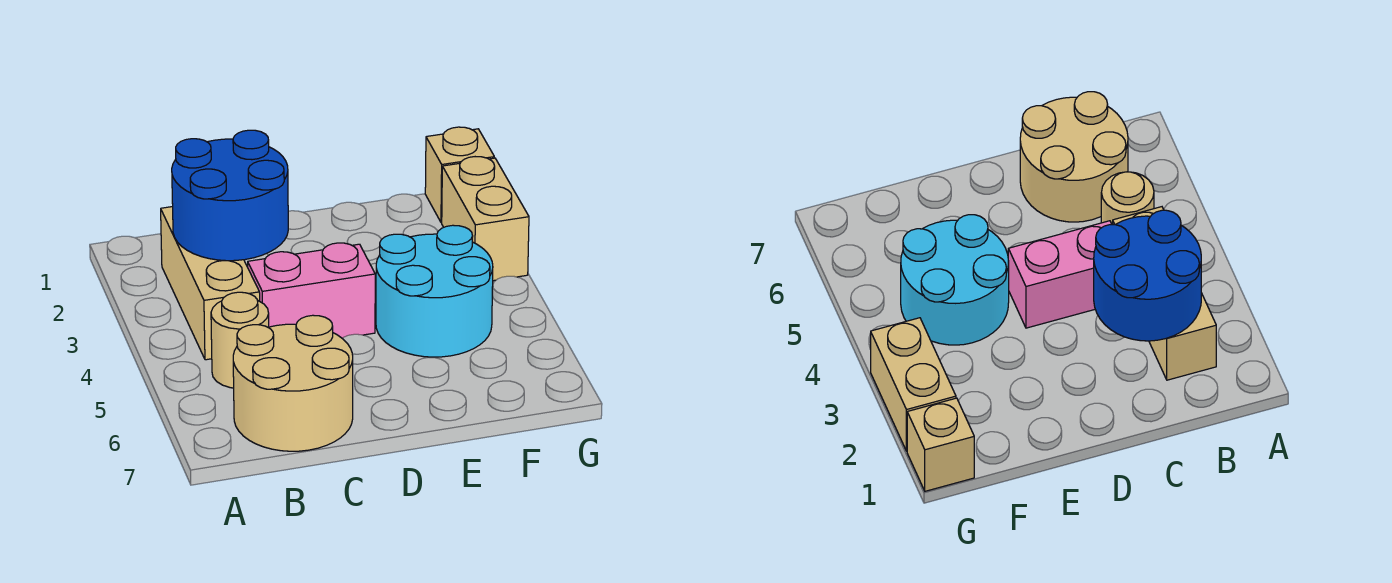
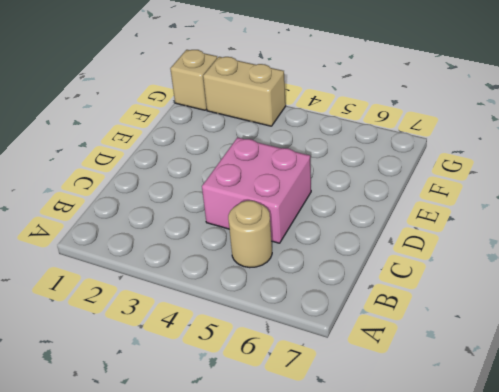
pink brick C4:D5 level 1 -> pink brick C4:D4 level 1
none -> tan brick B2:B4 level 1
none -> tan round brick B6:C7 level 1

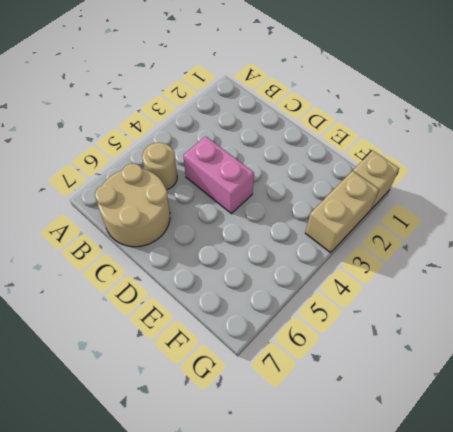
none -> tan brick B2:B4 level 1
none -> cyan round brick E4:F5 level 1

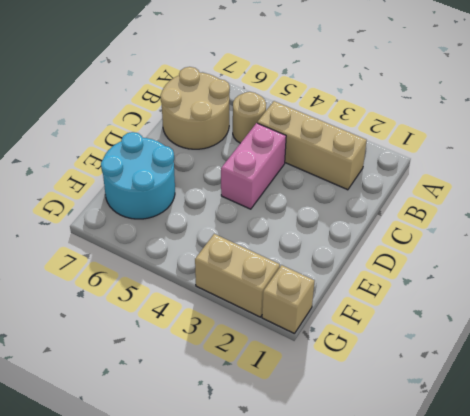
cyan round brick E6:F7 level 1 -> cyan round brick E4:F5 level 1
none -> blue round brick B2:C3 level 2

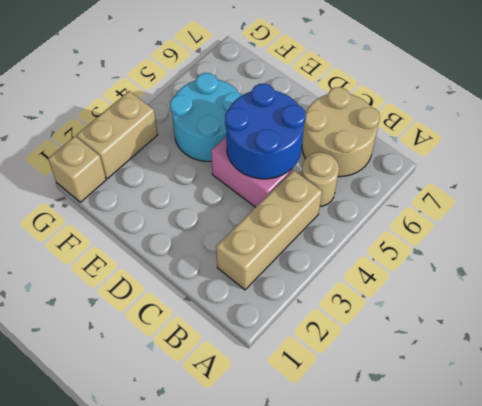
blue round brick C4:D5 level 2 -> blue round brick B2:C3 level 2

